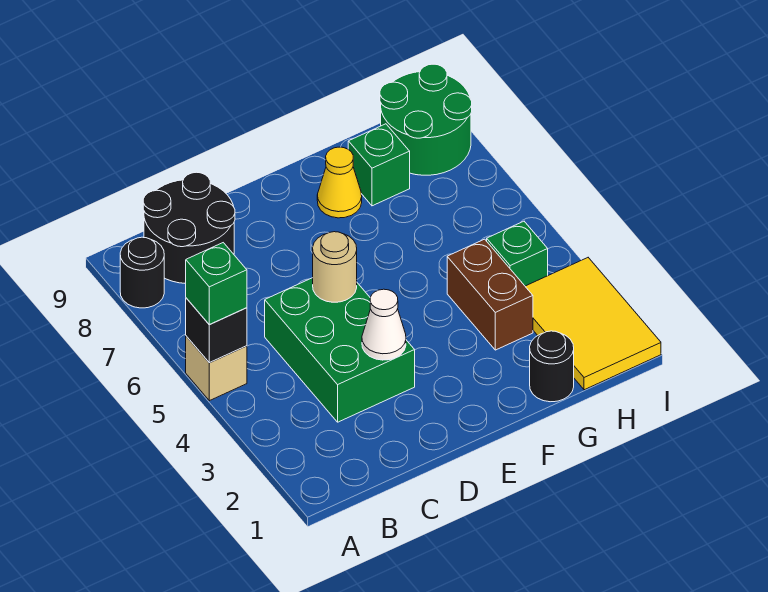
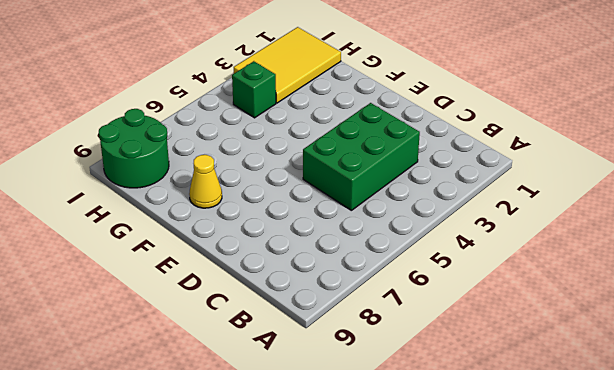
none -> tan brick A5 level 1
none -> black round brick A8 level 1
none -> black round brick B8:C9 level 1

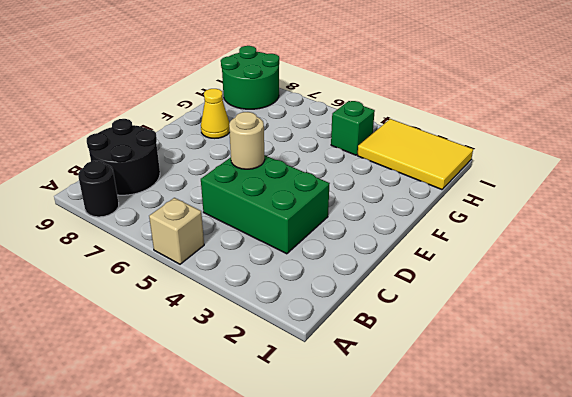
none -> black round brick G1 level 1
none -> brown brick G3:G4 level 1
none -> green brick G8 level 1

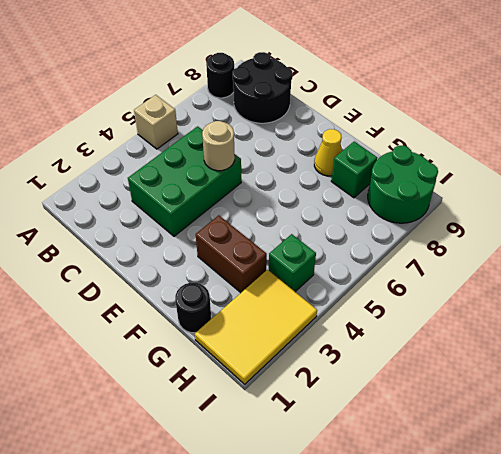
brown brick F3:G3 level 1 -> brown brick G3:G4 level 1
none -> black brick A5 level 2
none -> white cone D3 level 2
none -> green brick A5 level 3

